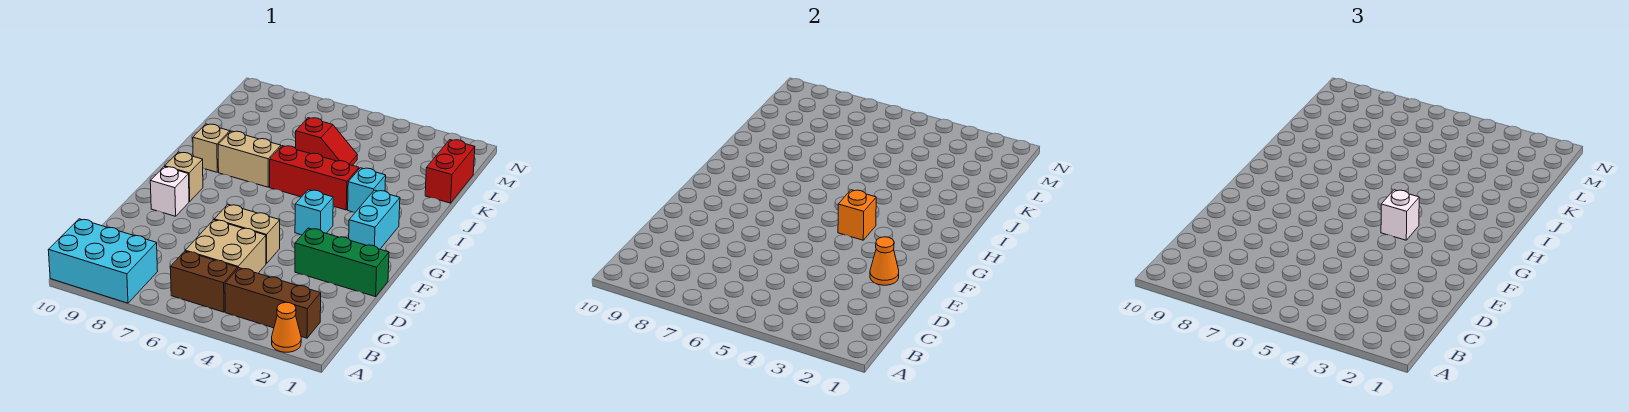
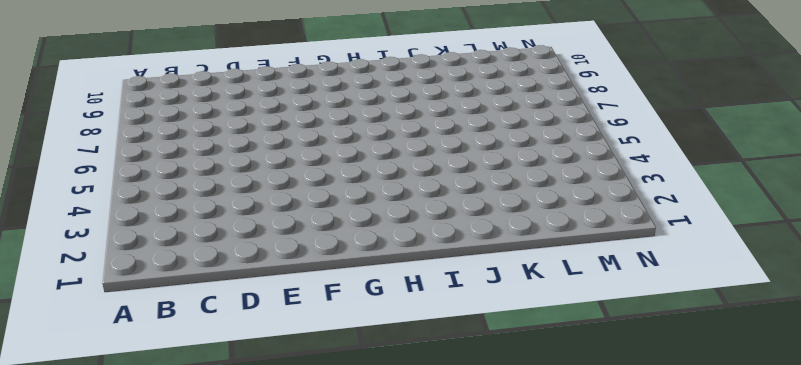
none -> orange cone A2 level 1
none -> cyan brick A8:B10 level 1
none -> brown brick B2:B4 level 1

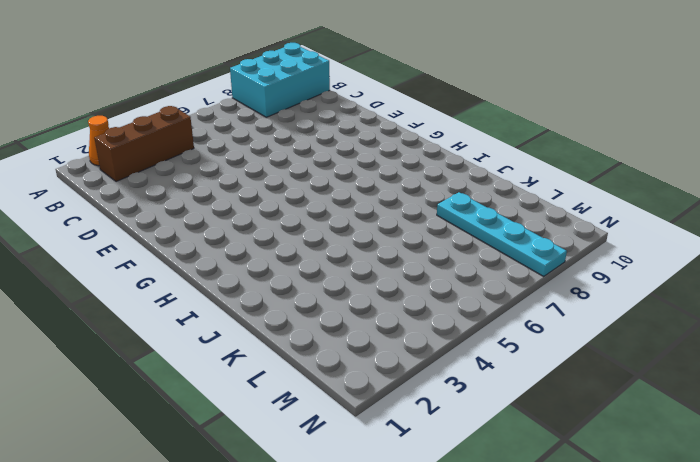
cyan plate K8:N8 level 1 -> none
none -> brown brick B5:B6 level 1
none -> tan brick C5:D6 level 1
none -> green brick E1:E3 level 1

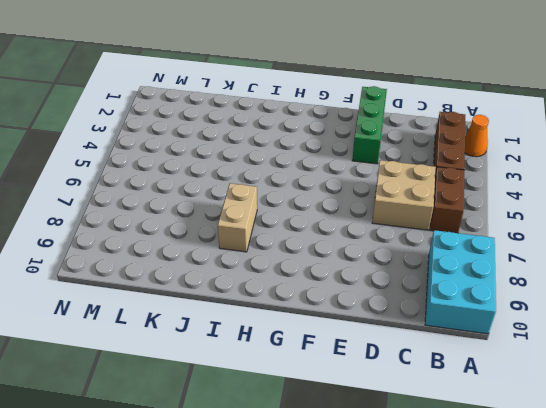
none -> tan brick E5:E6 level 1
none -> white brick F9 level 1
none -> cyan brick G2:H2 level 1

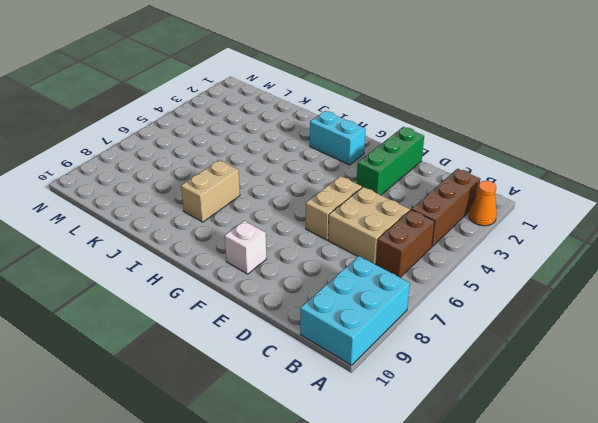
none -> cyan brick G4 level 1
none -> tan brick G9 level 1
none -> cyan brick I3 level 1

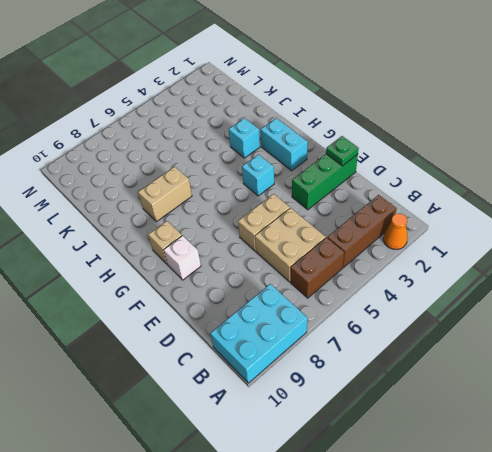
green plate E1 level 2 -> none
none -> red brick I4:I6 level 1
none -> tan brick I9 level 1
none -> red brick K1:L1 level 1

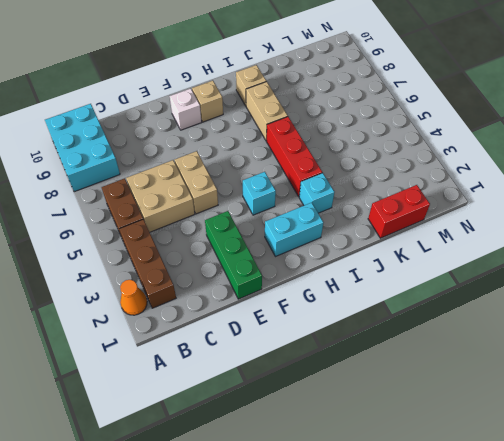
none -> red slope K5:K6 level 1 top 6
none -> orange cone E2 level 2
none -> orange brick G4 level 2

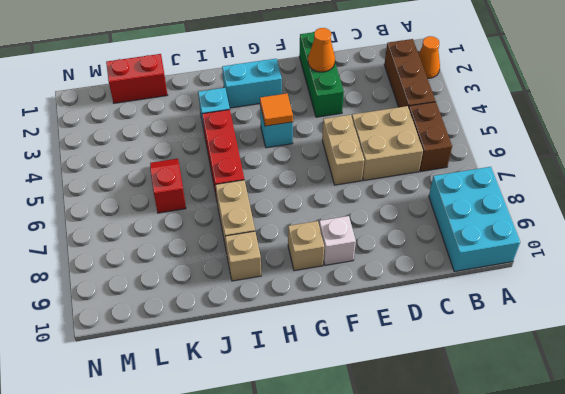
orange tile G4 level 2 -> orange brick G4 level 2
none -> white brick G4 level 3

